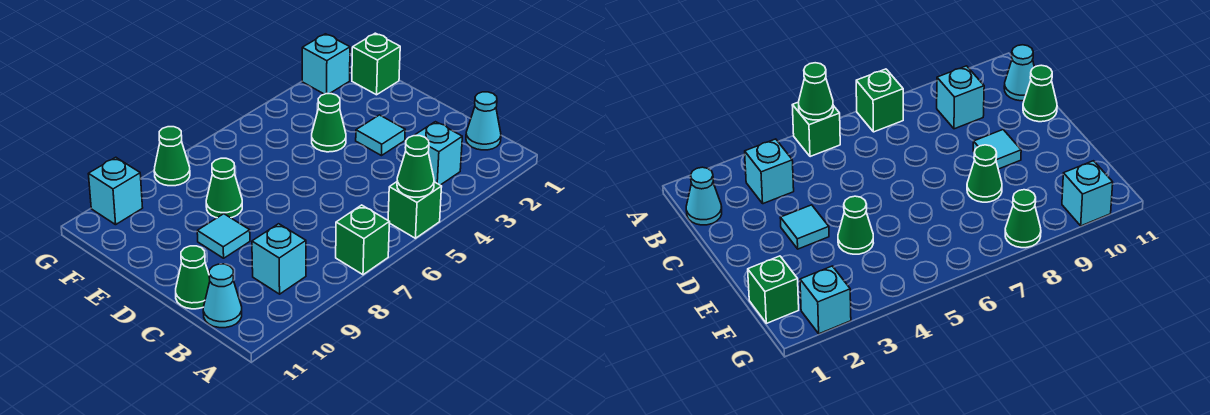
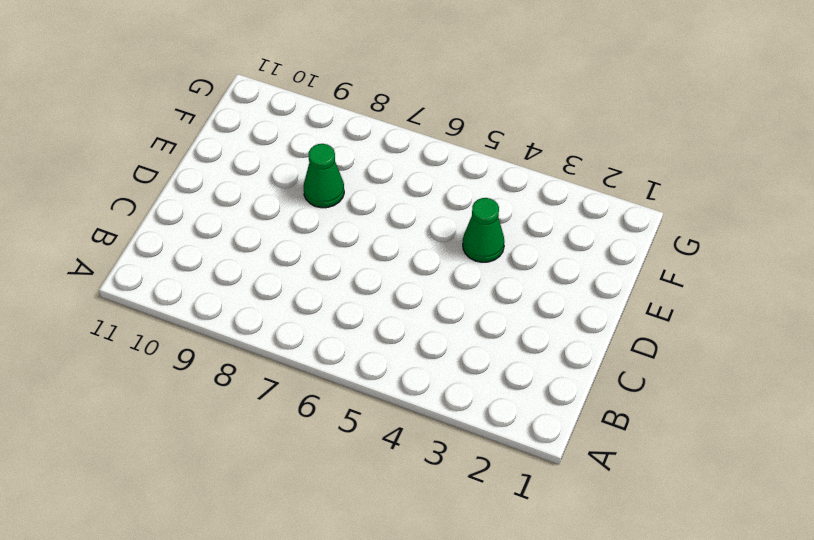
none -> green brick A5 level 1
none -> green brick A7 level 1
none -> cyan cone B1 level 1

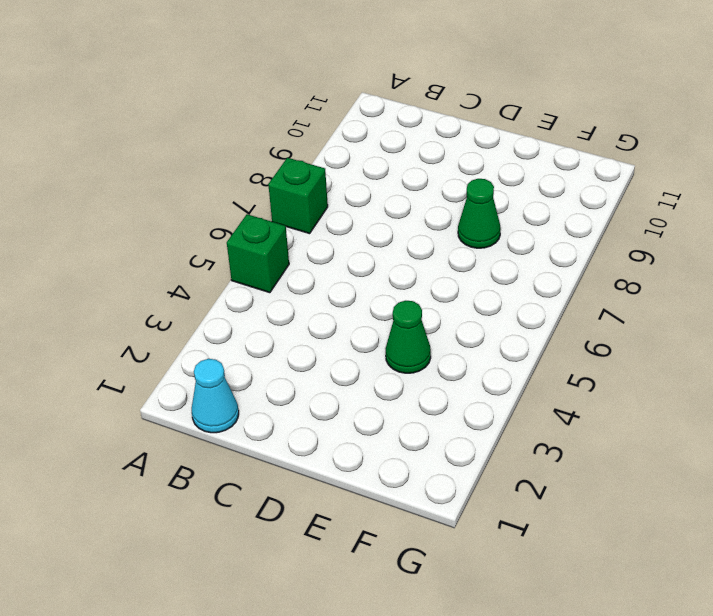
none -> cyan brick B3 level 1
none -> cyan brick B9 level 1
none -> cyan cone B11 level 1

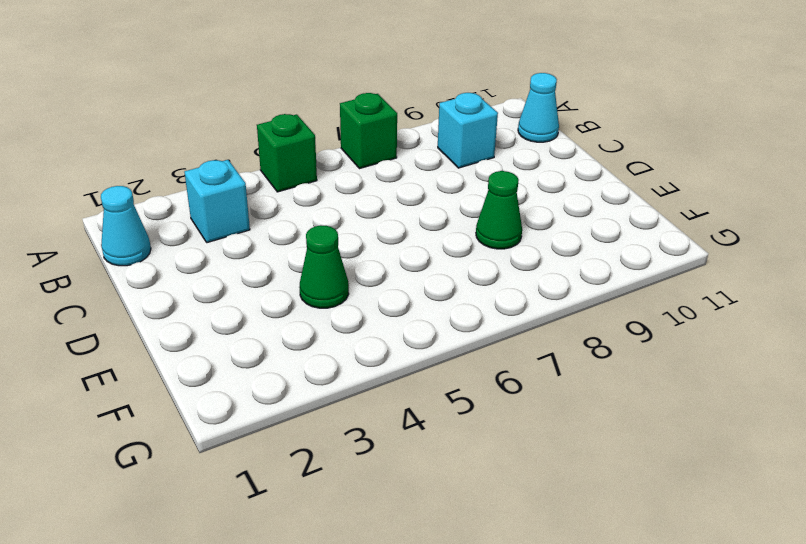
none -> green cone C11 level 1
none -> cyan tile D3 level 1
none -> cyan tile D9 level 1

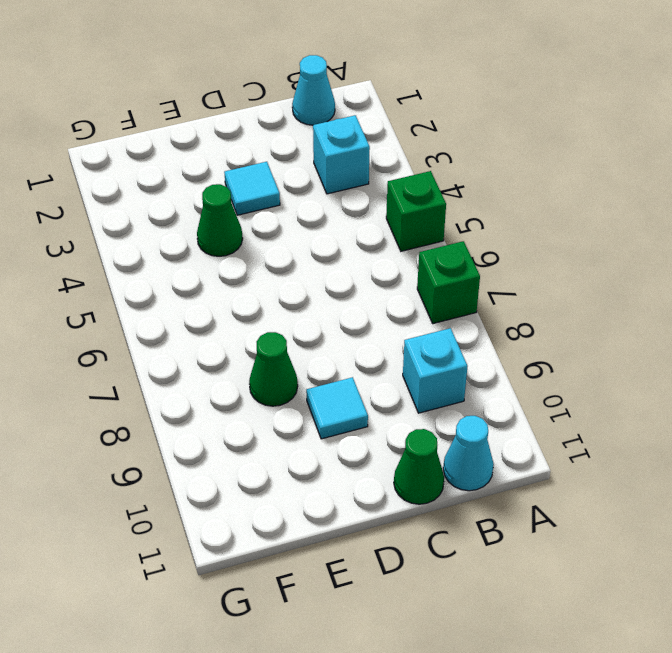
none -> green brick F1 level 1
none -> cyan brick G2 level 1
none -> green cone G8 level 1

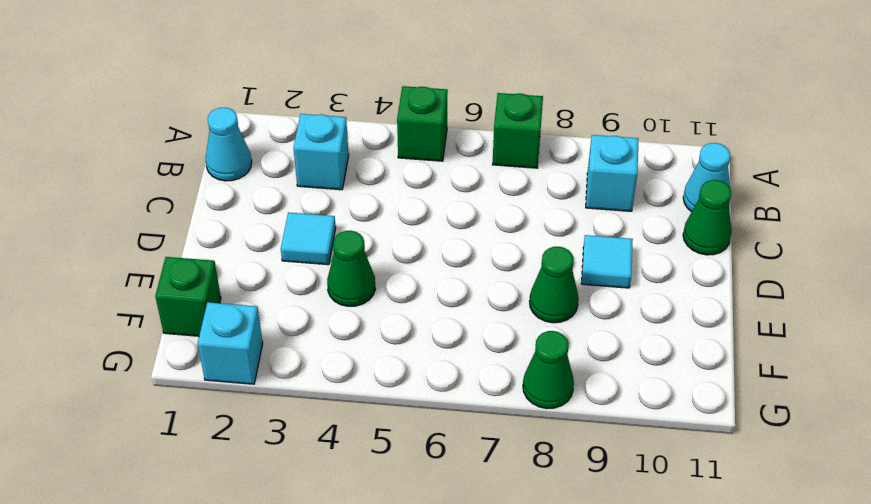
none -> cyan brick G10 level 1
none -> green cone A5 level 2

